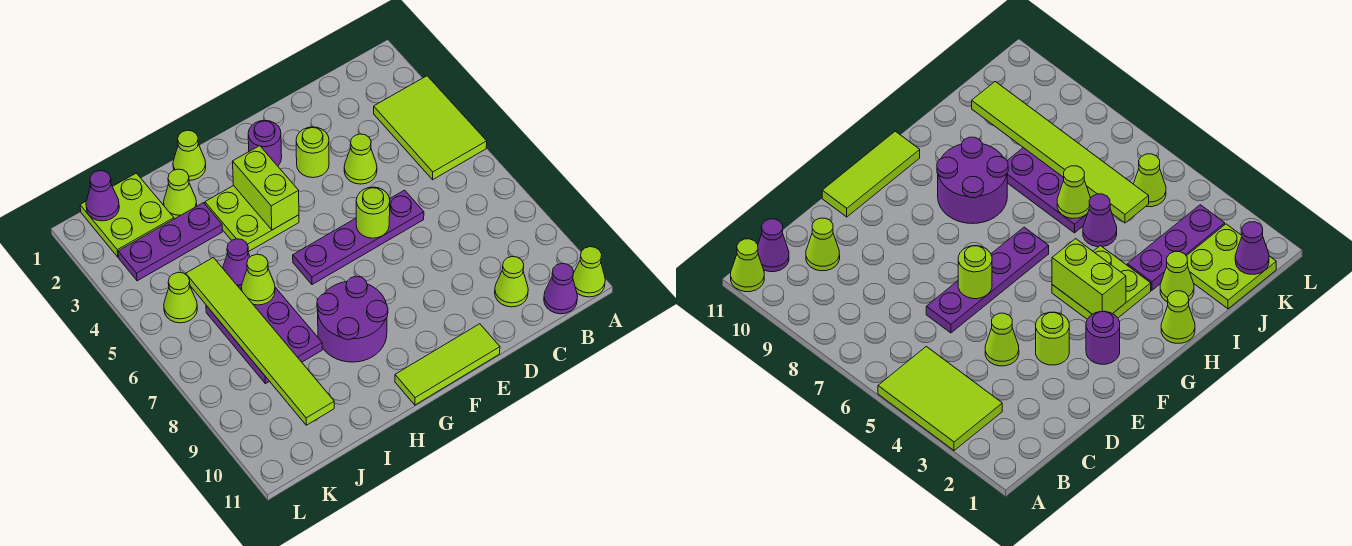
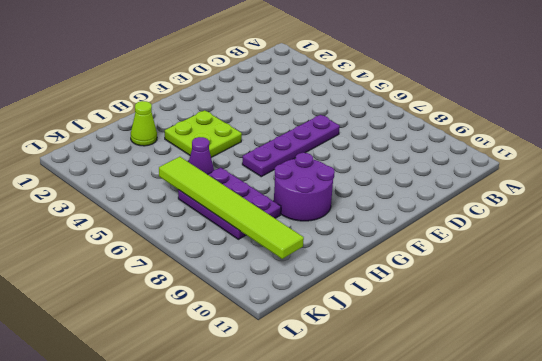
none -> lime tile A3:B5 level 1
none -> lime cone A11 level 1
none -> purple cone B11 level 1

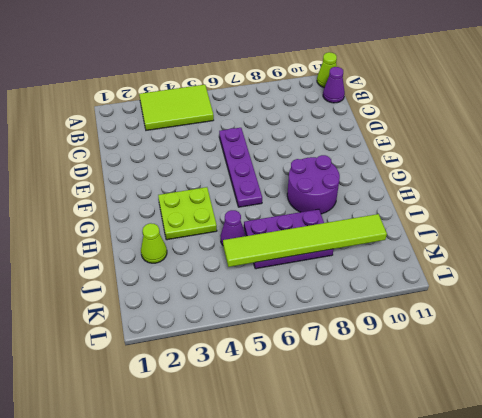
none -> lime cone C10 level 1
none -> lime cone D4 level 1
none -> lime round brick E3 level 1

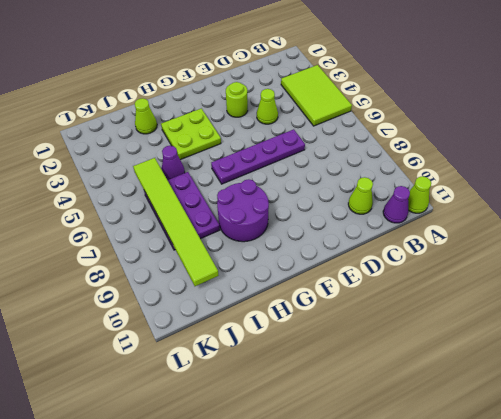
none -> lime tile E11:G11 level 1
none -> purple round brick F2 level 1
none -> lime cone H1 level 1

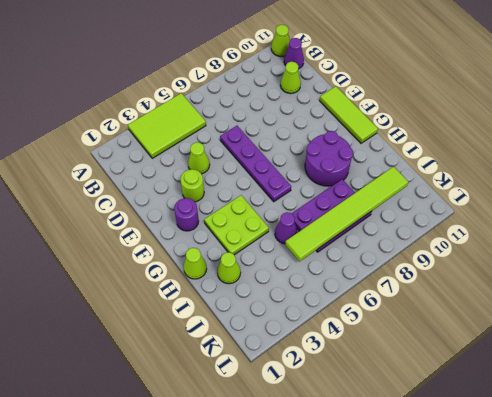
none -> purple plate I3:K3 level 1
none -> lime plate J1:K2 level 1
none -> lime cone K5 level 1

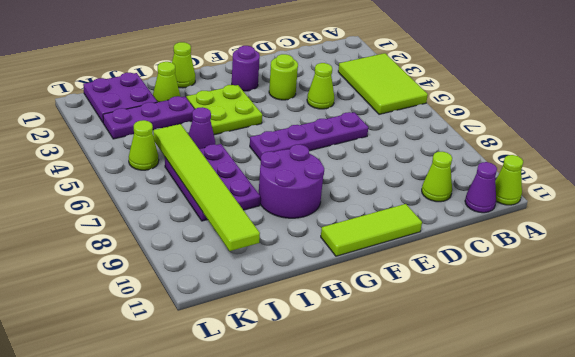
purple plate J1:K2 level 1 -> lime plate J1:K2 level 1
none -> lime round brick E6 level 2
none -> lime brick G3:G4 level 2
none -> lime cone I6 level 2

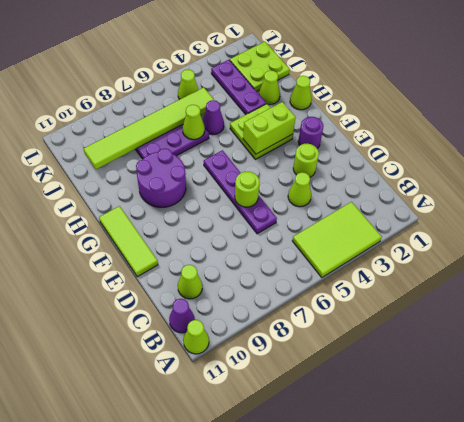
none -> purple cone K1 level 2

